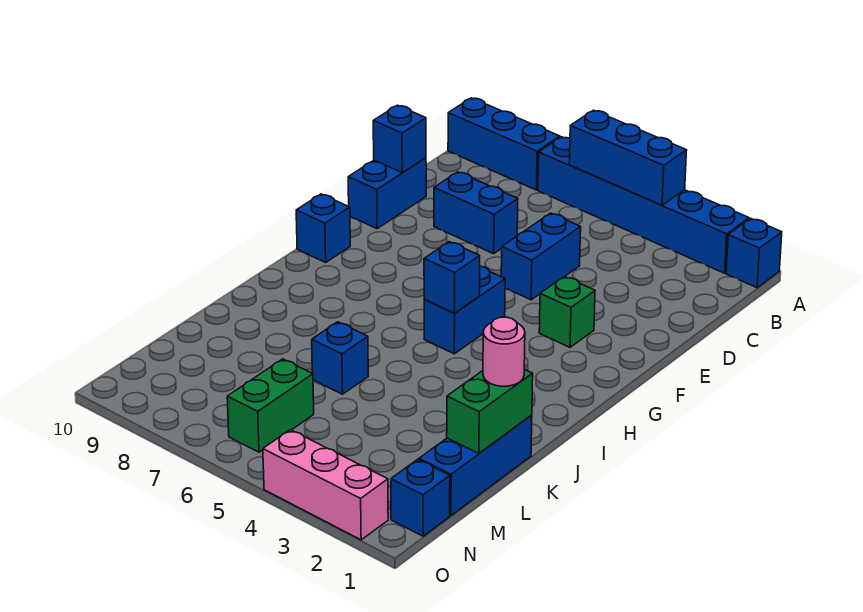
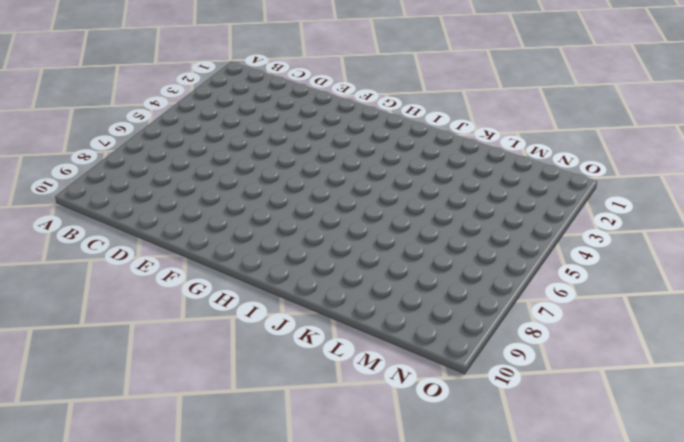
none -> blue brick A1 level 1
none -> blue brick A2:A7 level 1
none -> blue brick A8:A10 level 1

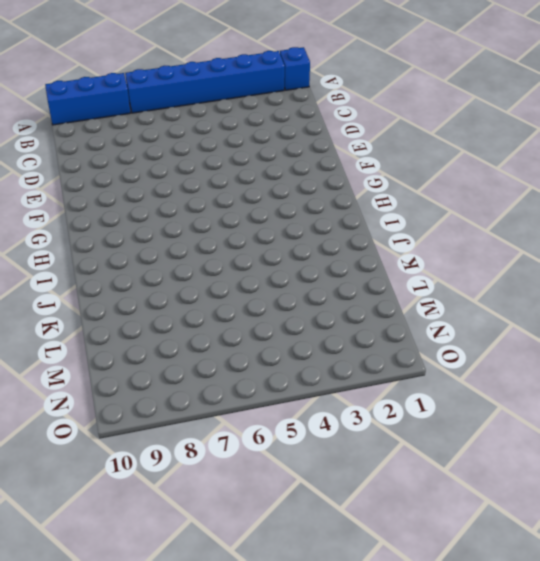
none -> blue brick D5:E5 level 1
none -> blue brick D7:D8 level 1
none -> blue brick D10:E10 level 1

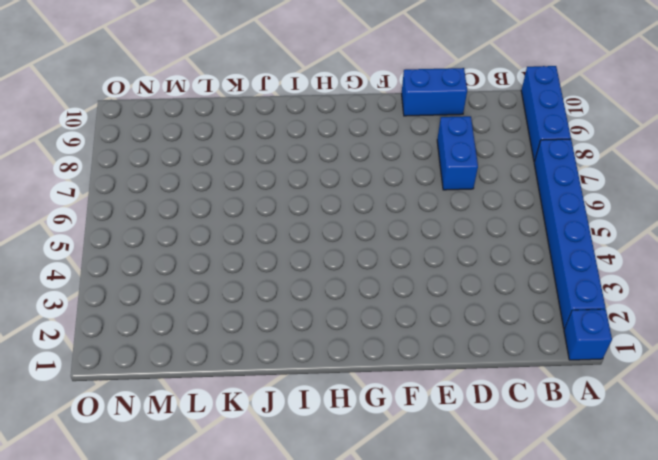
none -> blue brick D5:E5 level 1
none -> green brick F3 level 1
none -> blue brick G5:H5 level 1

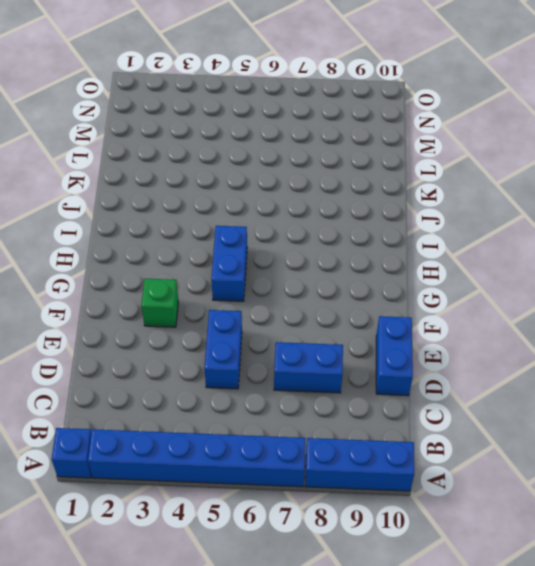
none -> blue brick G10 level 1
none -> blue brick K1:M1 level 1
none -> blue brick K6 level 1

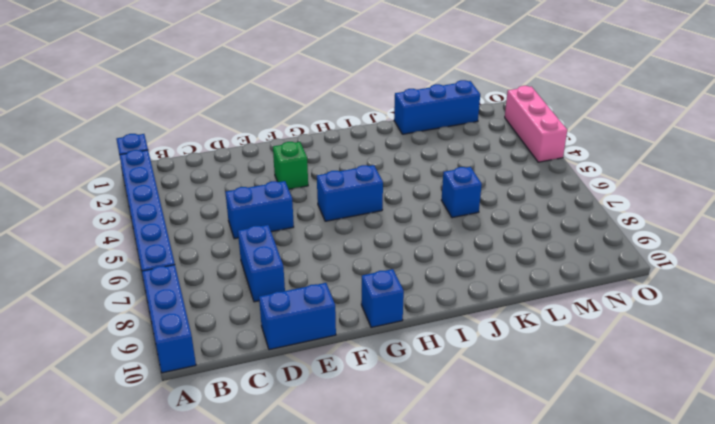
none -> green brick M6:N6 level 1
none -> blue brick N1 level 1
none -> blue brick A4:A6 level 2

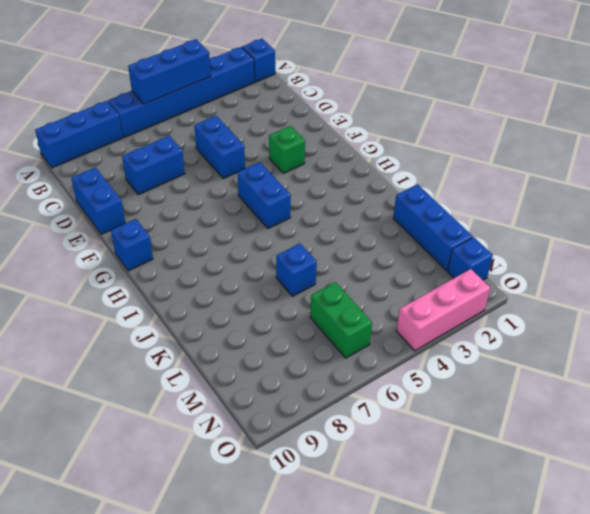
none -> blue brick D10 level 2
none -> blue brick H5 level 2
none -> green brick K1:L1 level 2

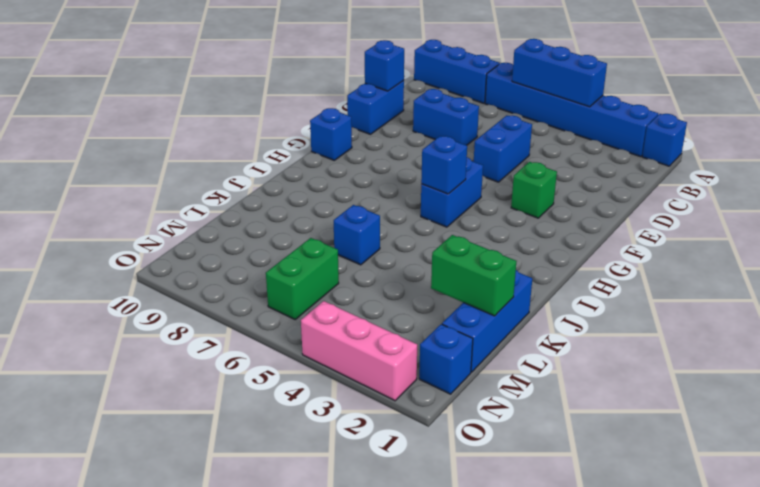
green brick L1:L2 level 2 -> green brick K1:L1 level 2
none -> pink round brick K1 level 3

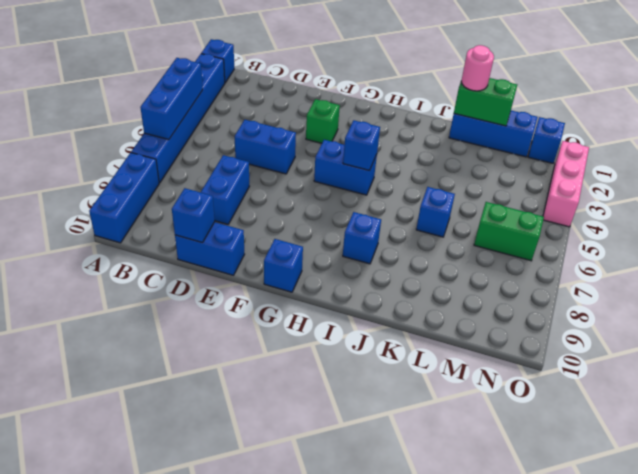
blue brick I8 level 1 -> none

